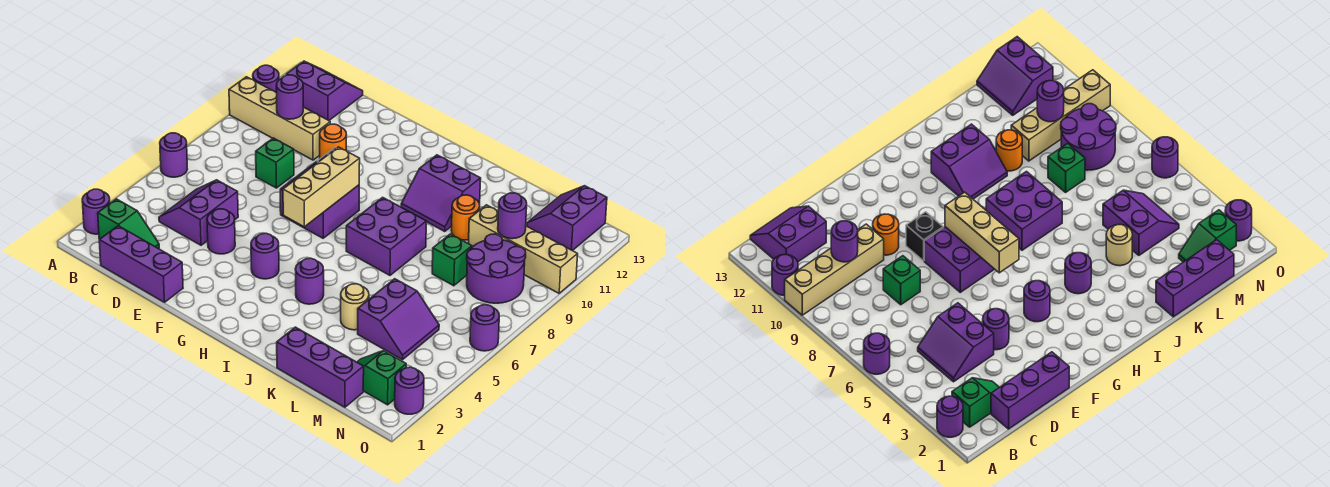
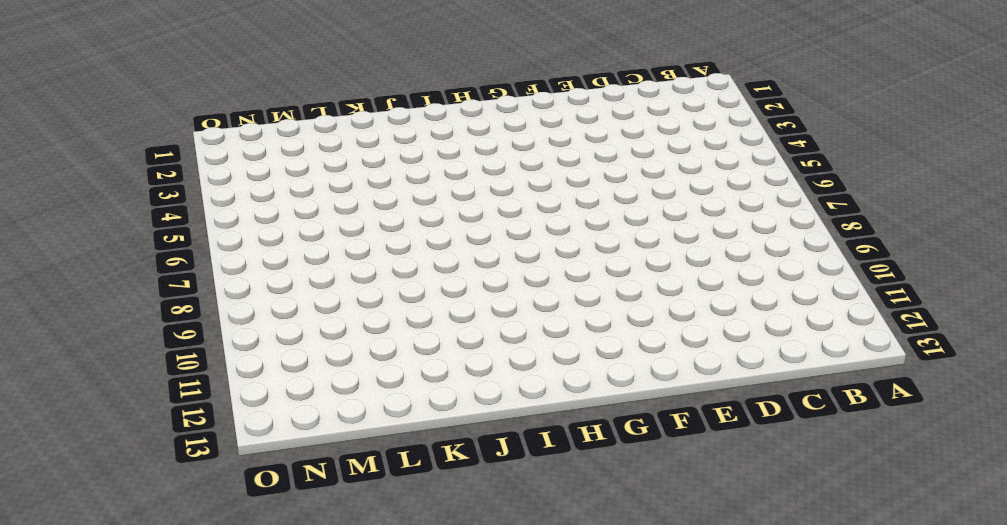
none -> purple round brick A2 level 1
none -> purple round brick A6 level 1
none -> tan brick A10:D10 level 1
none -> purple round brick A11 level 1

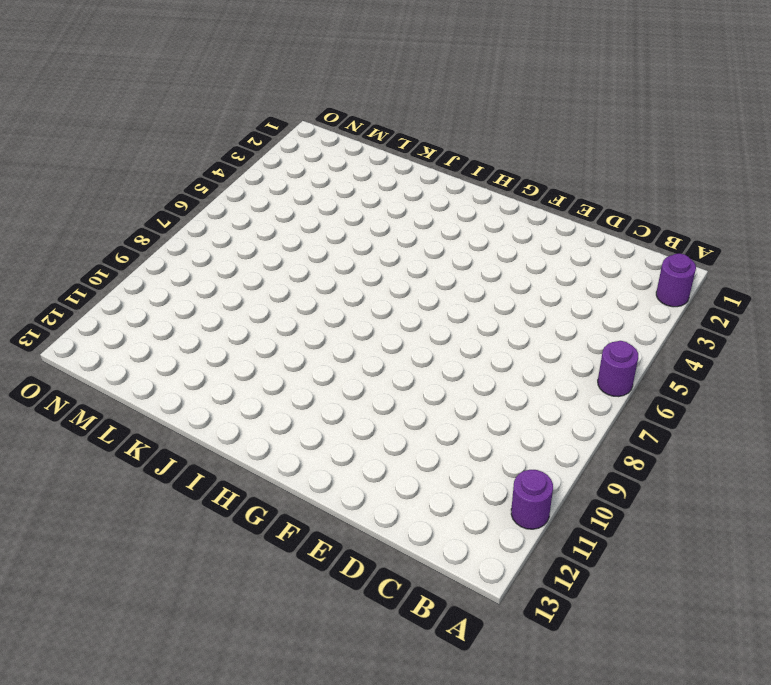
none -> tan brick A10:D10 level 1
none -> green slope B2:C2 level 1 top B
none -> purple slope B12:C13 level 1 top 12
none -> purple brick C1:E1 level 1

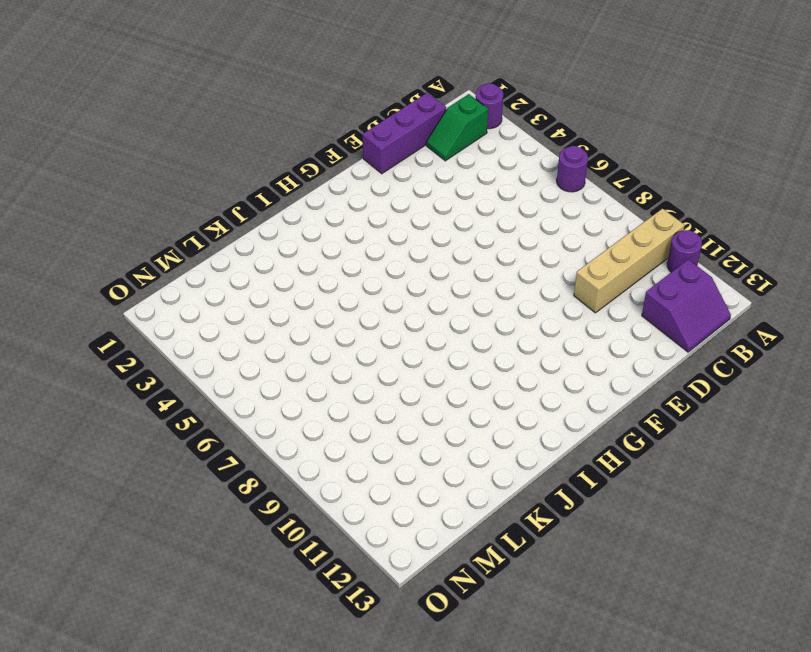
none -> purple slope C4:D5 level 1 top D
none -> green brick D8 level 1
none -> purple round brick E4 level 1
none -> orange round brick E10 level 1

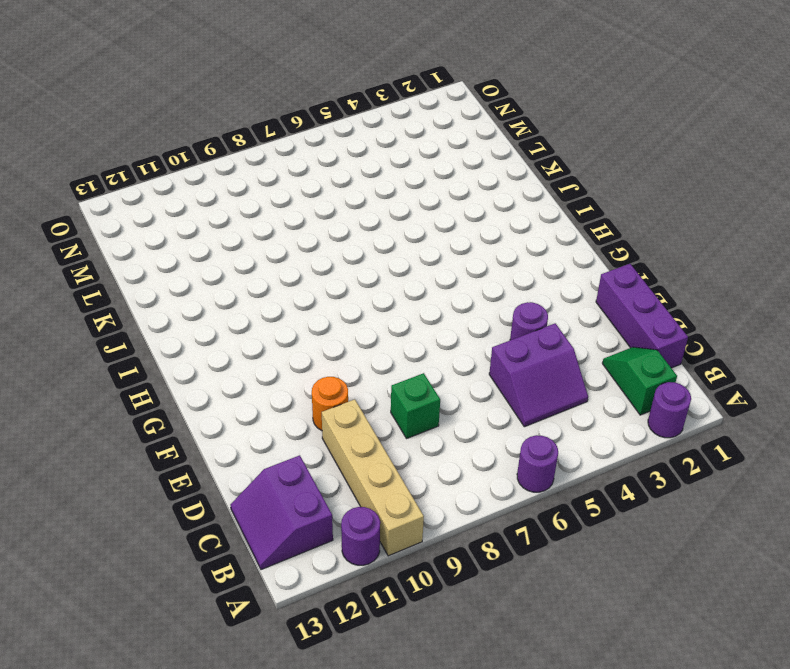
none -> purple brick F7:G8 level 1
none -> black brick F9 level 1
none -> purple round brick G4 level 1
none -> purple round brick I4 level 1

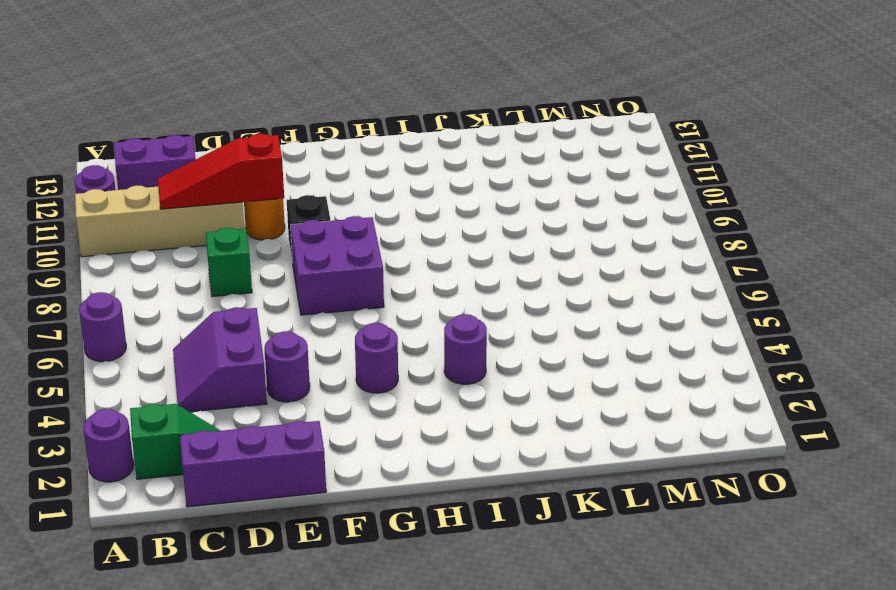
red slope C10:E10 level 2 top E -> purple round brick C10 level 2
none -> purple brick I7:J8 level 1
none -> purple slope I10:J11 level 1 top 11
none -> purple brick K1:M1 level 1
none -> tan round brick K4 level 1

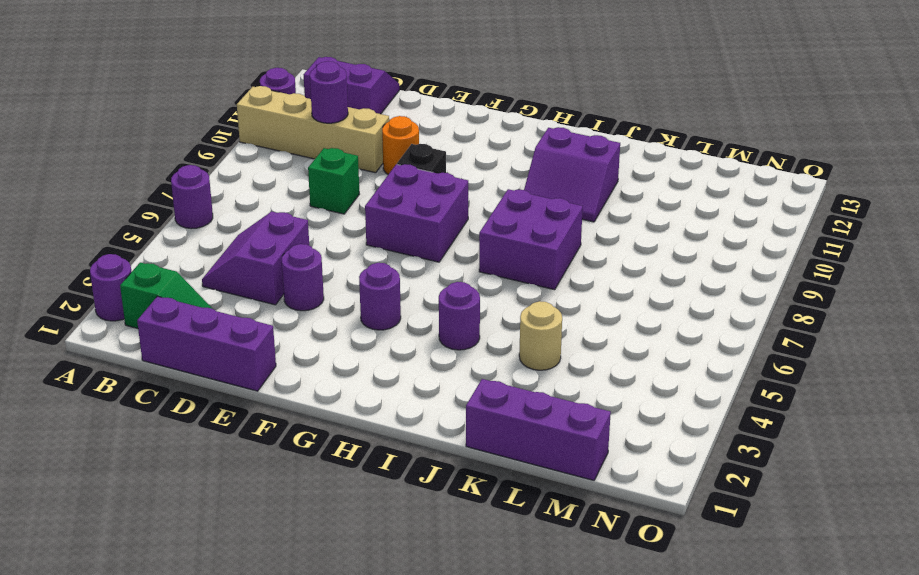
none -> orange round brick K10 level 1
none -> purple slope L4:M5 level 1 top L
none -> green brick L8 level 1
none -> tan brick L10:O10 level 1

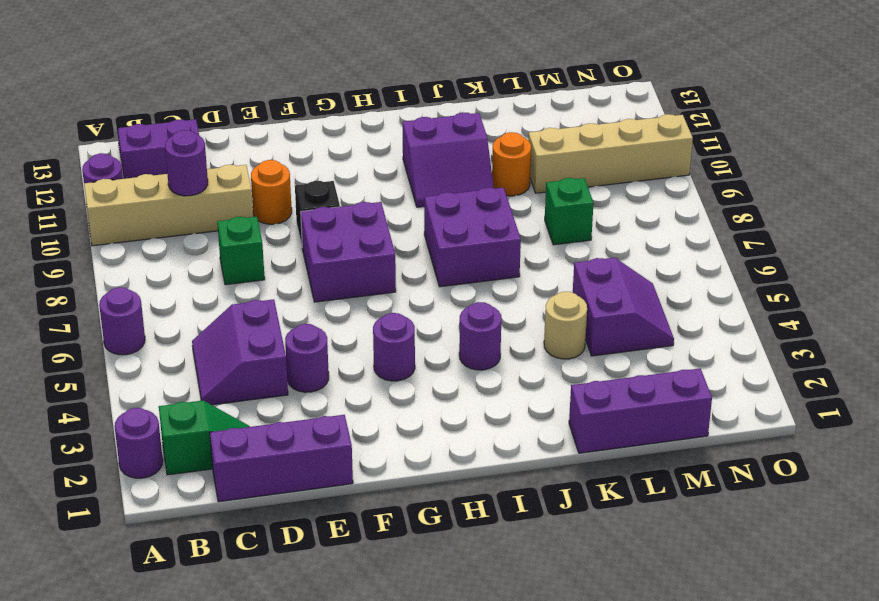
none -> green slope M2:N2 level 1 top N
none -> purple round brick M8:N9 level 1
none -> purple slope M12:N13 level 1 top N
none -> purple round brick O2 level 1

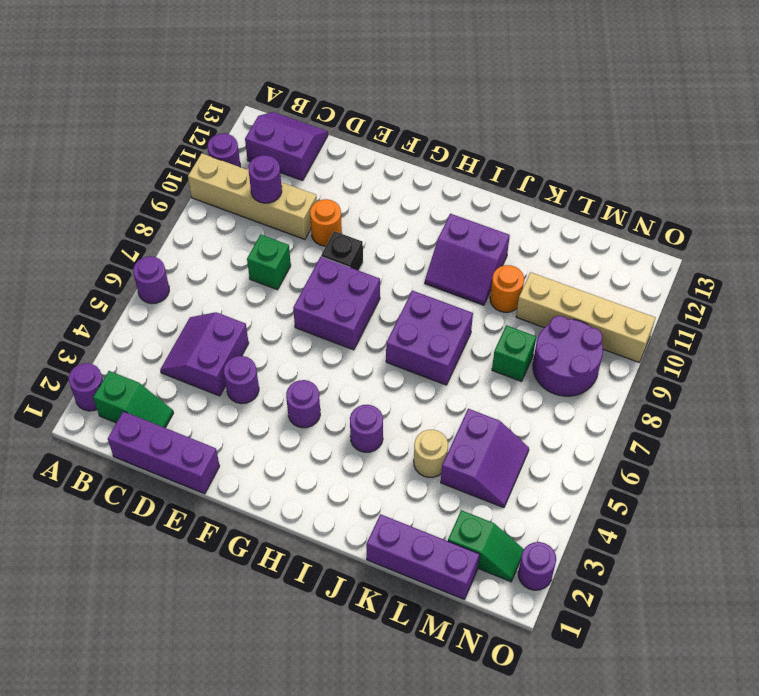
green slope M2:N2 level 1 top M -> green slope M2:N2 level 1 top N
none -> purple slope M12:N13 level 1 top N
none -> purple round brick O6 level 1
none -> tan brick G6:G8 level 2
none -> purple round brick M10 level 2

